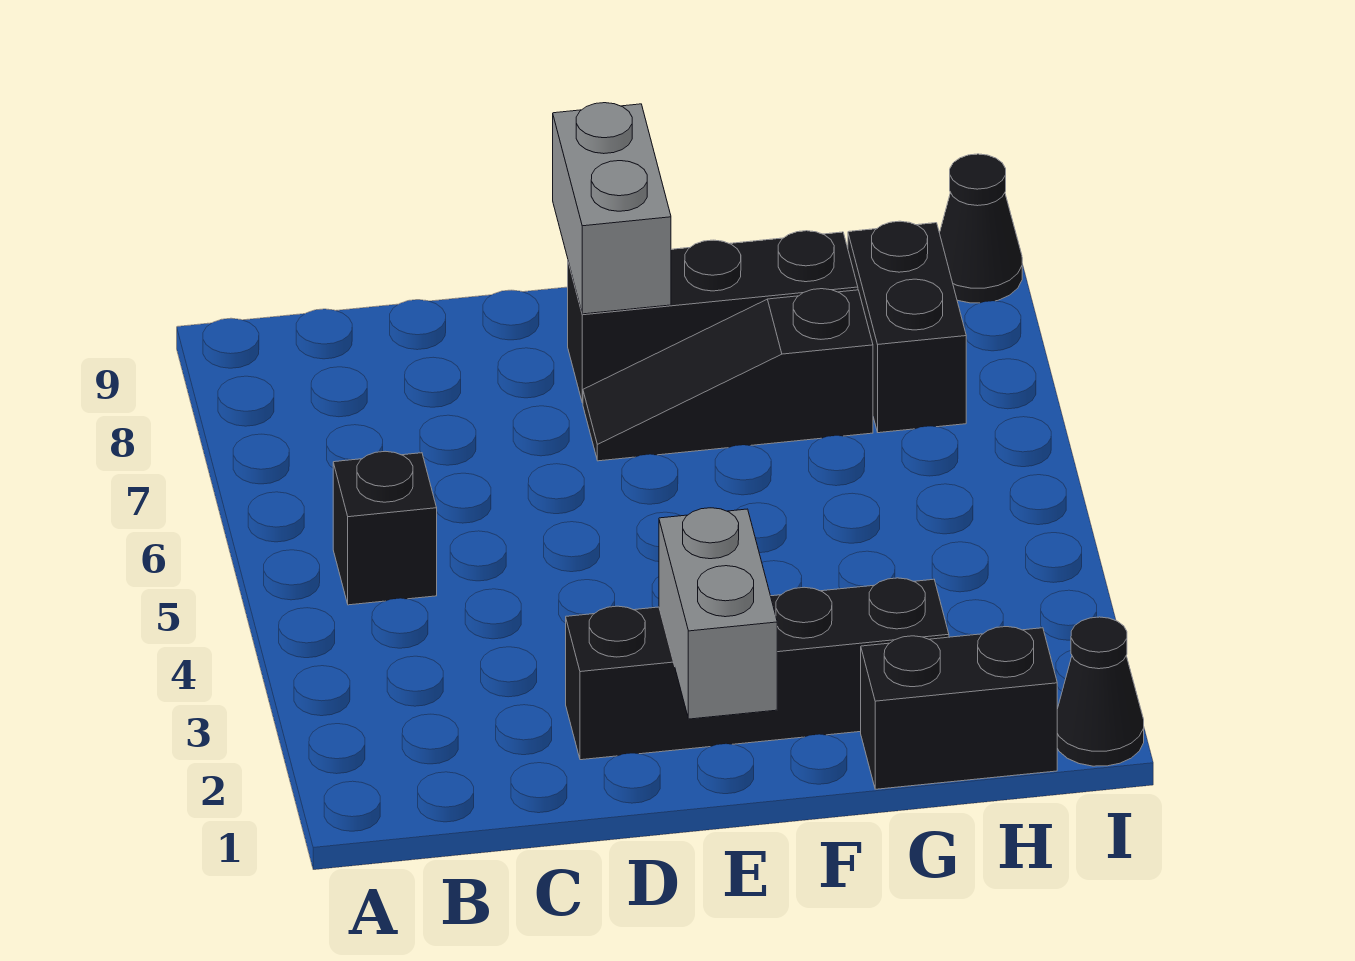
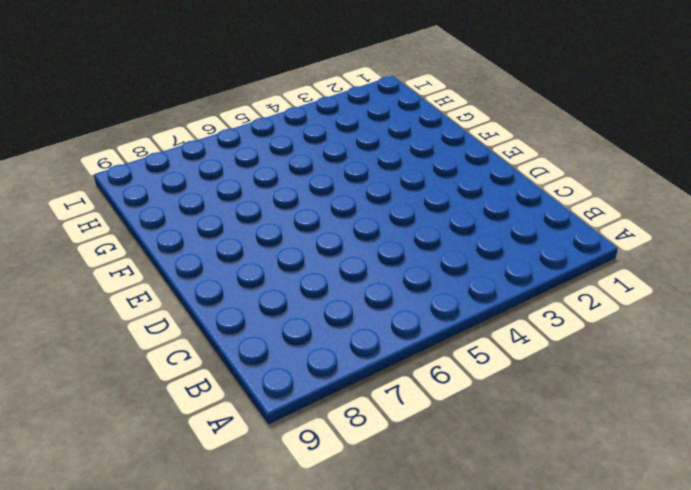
none -> black brick B5 level 1
none -> black brick D2:G2 level 1

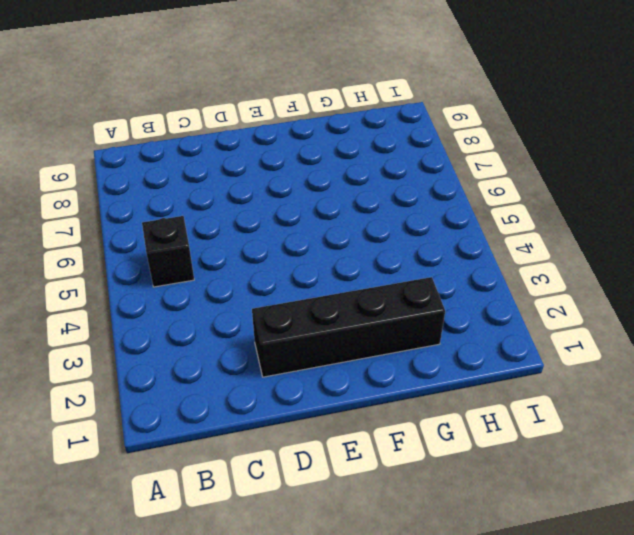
none -> black slope E7:G7 level 1 top G
none -> black brick E8:G8 level 1

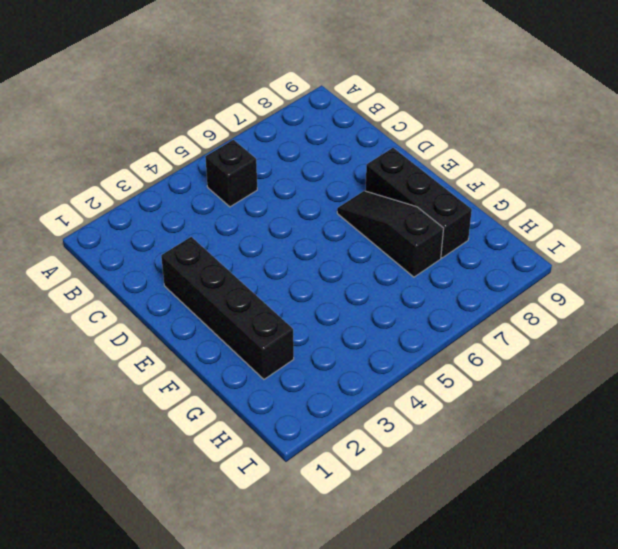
none -> black brick G1:H1 level 1
none -> black brick H7:H8 level 1

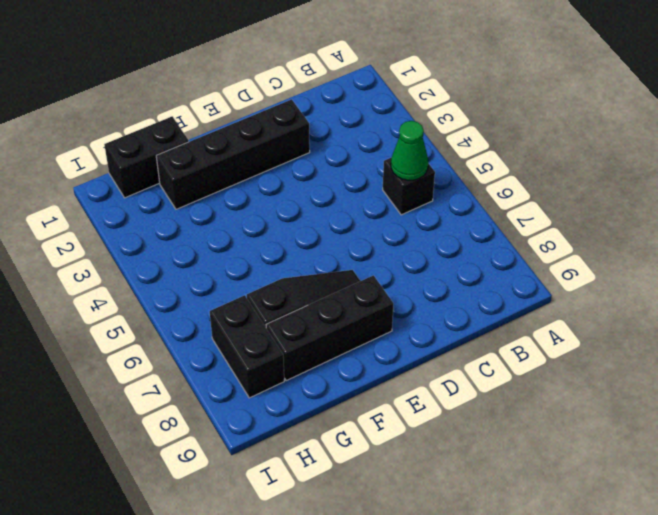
green cone B5 level 2 -> none
none -> black cone I1 level 1
none -> black cone I9 level 1

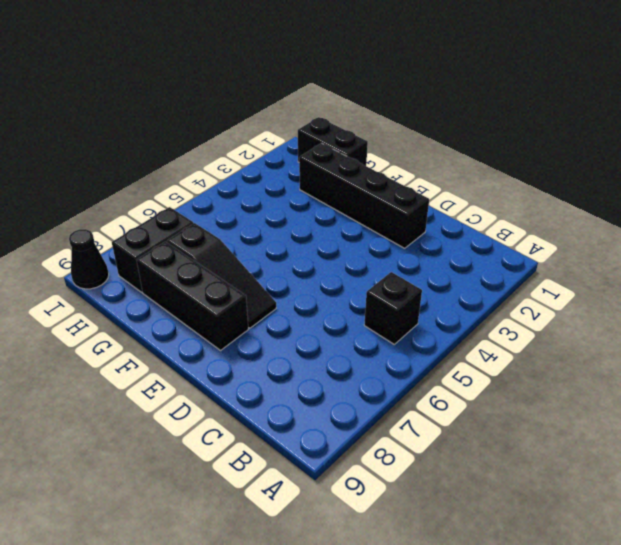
none -> black cone I1 level 1
none -> grey brick E1:E2 level 2

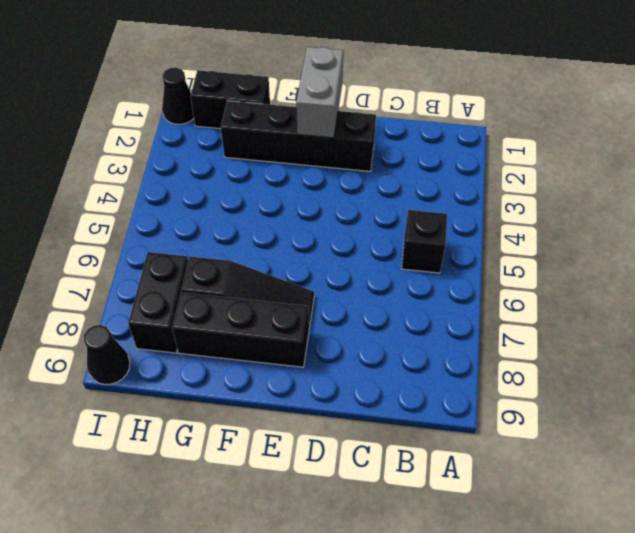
none -> grey brick E8:E9 level 2

